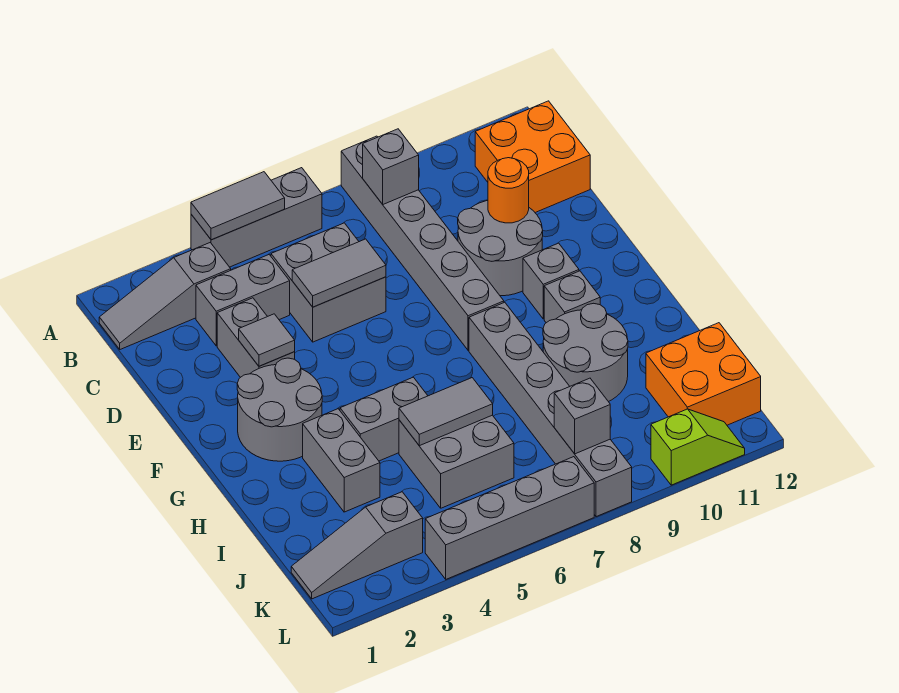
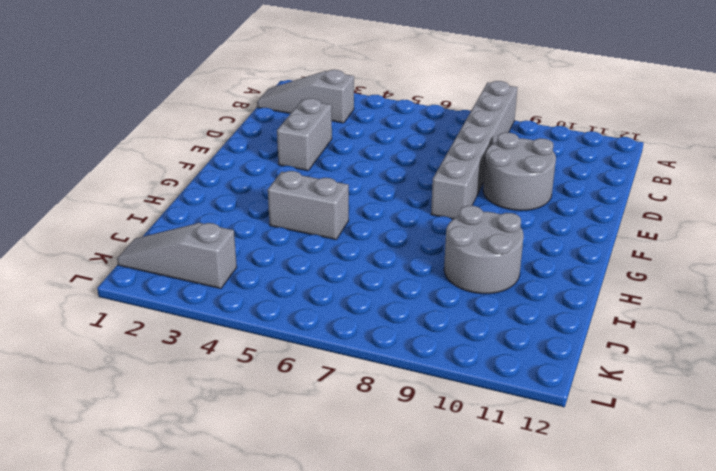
none -> grey brick A4:A6 level 1
none -> orange brick B11:C12 level 1
none -> grey brick C3:C4 level 1

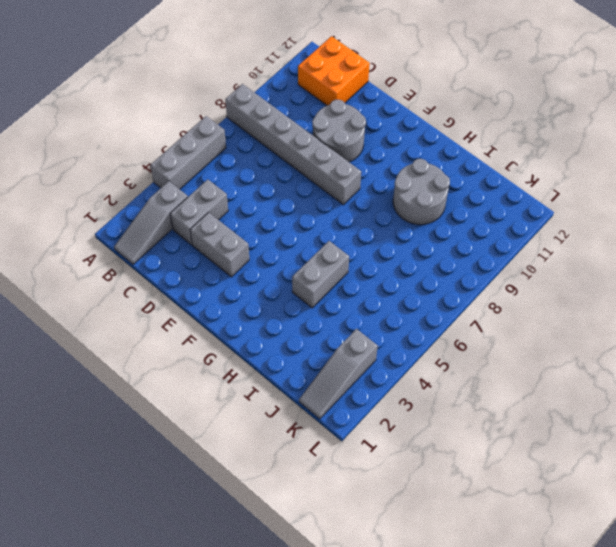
none -> grey brick C5:D6 level 1
none -> grey round brick F2:G3 level 1
none -> grey brick F10 level 1

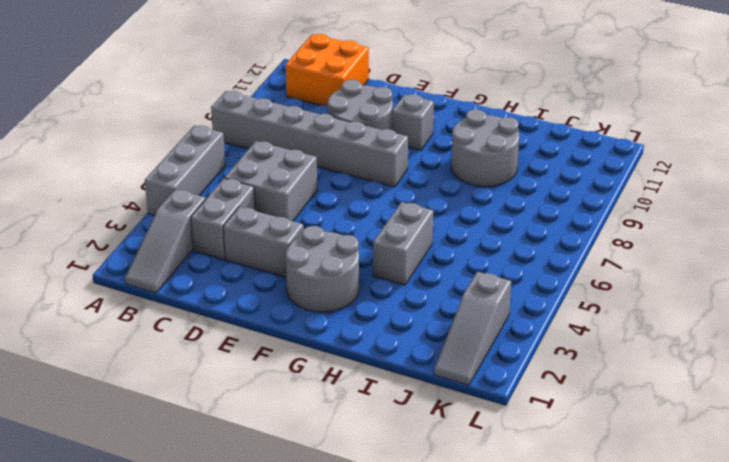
none -> grey brick G8:L8 level 1
none -> grey brick G10 level 1
none -> grey brick H3:I3 level 1

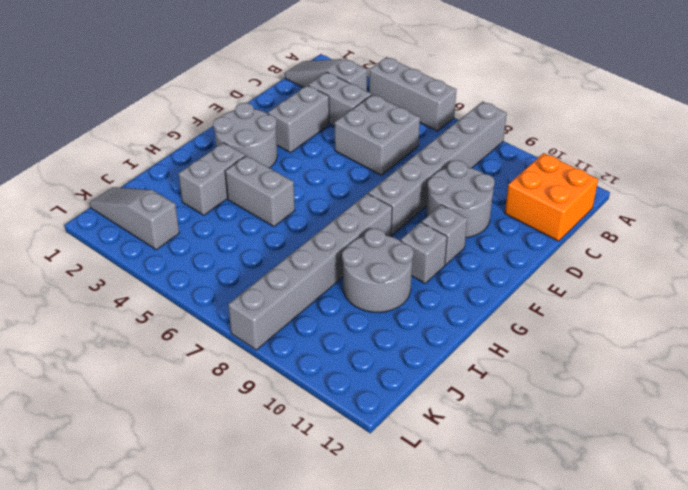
none -> grey brick I5:J6 level 1
none -> orange brick J11:K12 level 1
none -> grey brick L4:L7 level 1

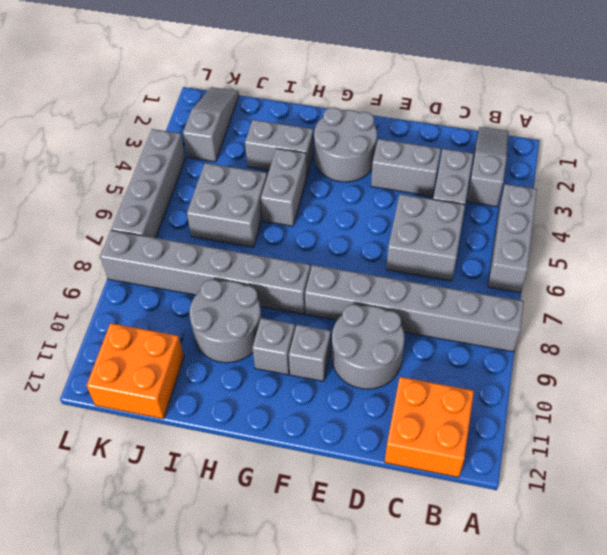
none -> lime slope L10:L11 level 1 top 10
none -> grey tile A4:A5 level 2
none -> grey brick B8 level 2

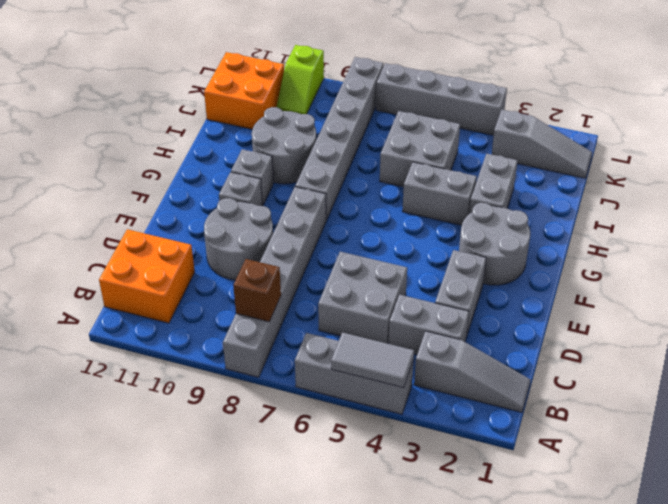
brown brick B8 level 2 -> grey brick B8 level 2
lime slope K10:L10 level 1 top L -> lime slope L10:L11 level 1 top 10
none -> grey tile D5:D6 level 2
none -> orange round brick D10 level 2
none -> grey tile E3 level 2

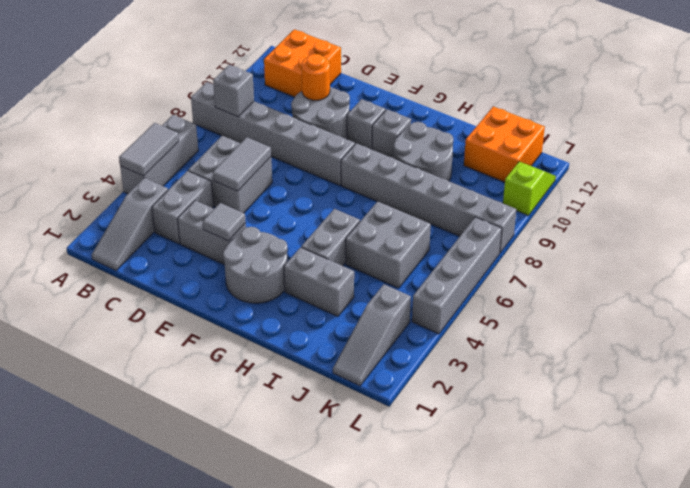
none -> grey tile I5:I6 level 2
none -> grey brick K8 level 2

